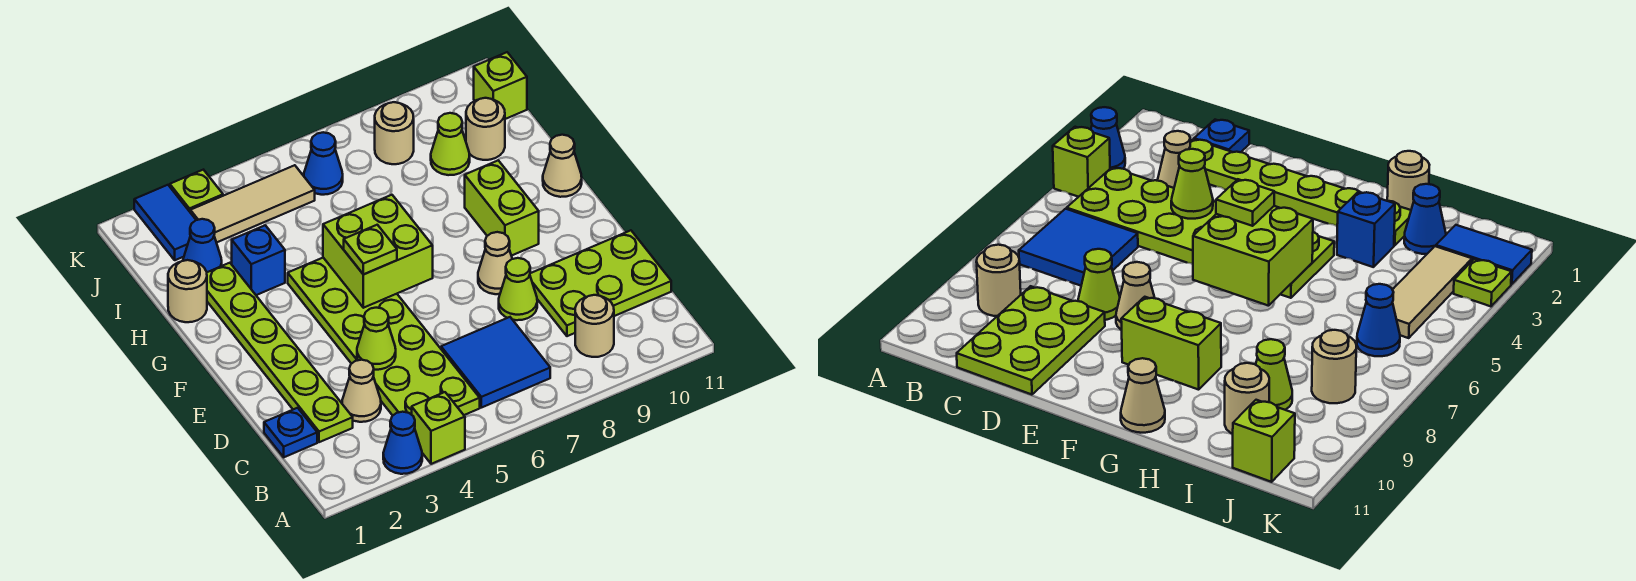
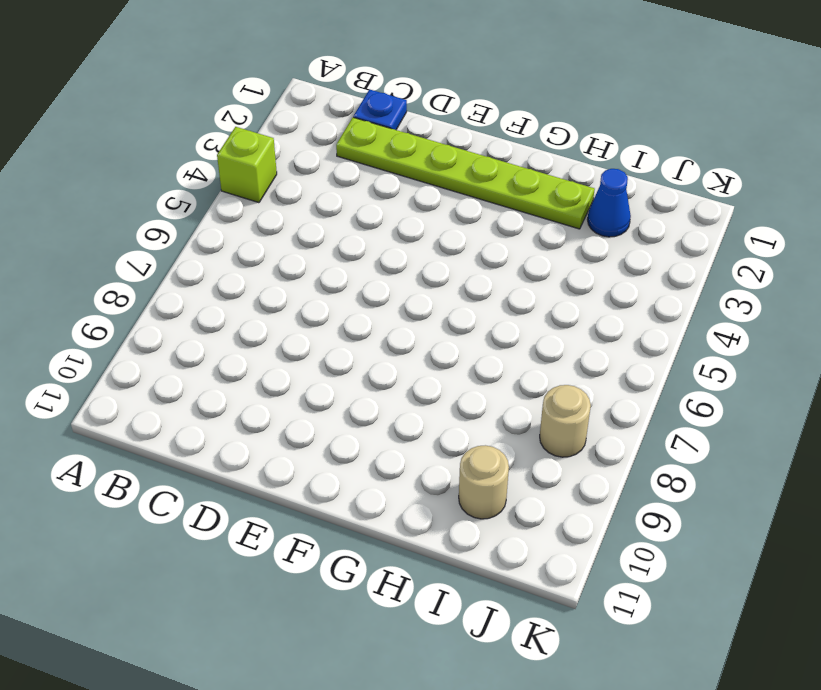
none -> blue cone A3 level 1
none -> lime plate B4:G5 level 1
none -> blue tile B6:C7 level 1

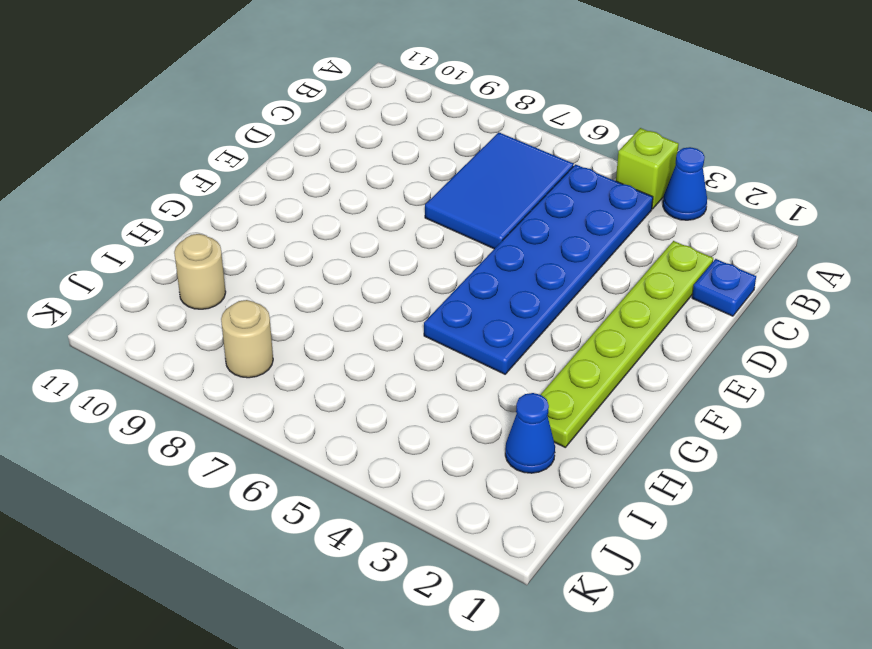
blue plate B4:G5 level 1 -> lime plate B4:G5 level 1
blue tile B6:D7 level 1 -> blue tile B6:C7 level 1
none -> tan round brick B9 level 1
none -> tan cone C3 level 1
none -> lime plate C9:D11 level 1

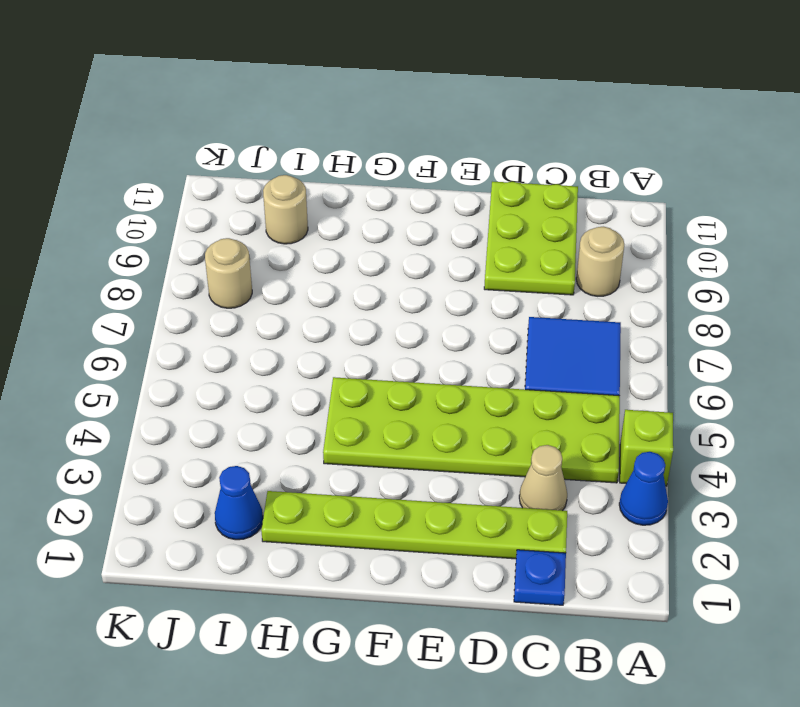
none -> lime cone D8 level 1
none -> tan cone E8 level 1
none -> lime brick F9:G9 level 1

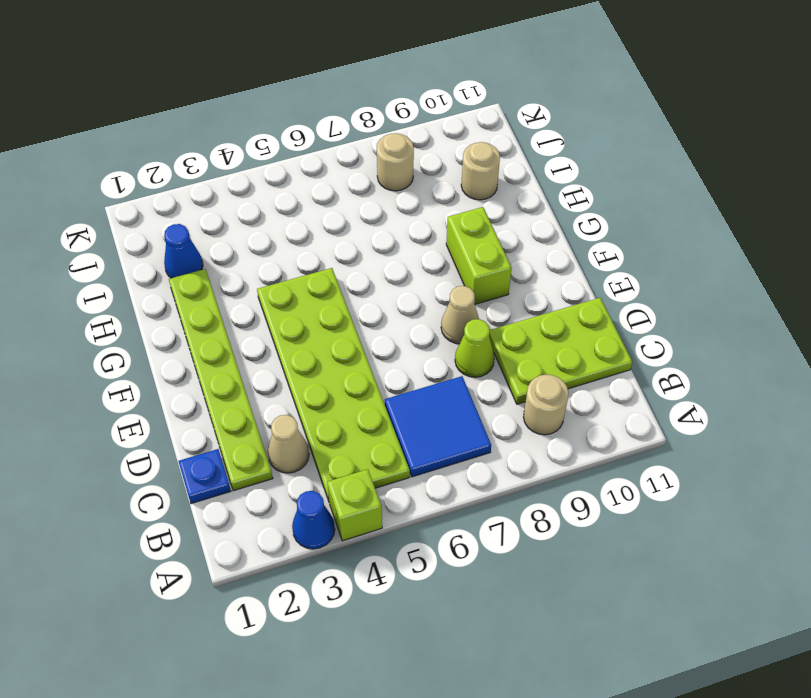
none -> tan cone G11 level 1
none -> tan round brick H1 level 1
none -> blue brick H3 level 1

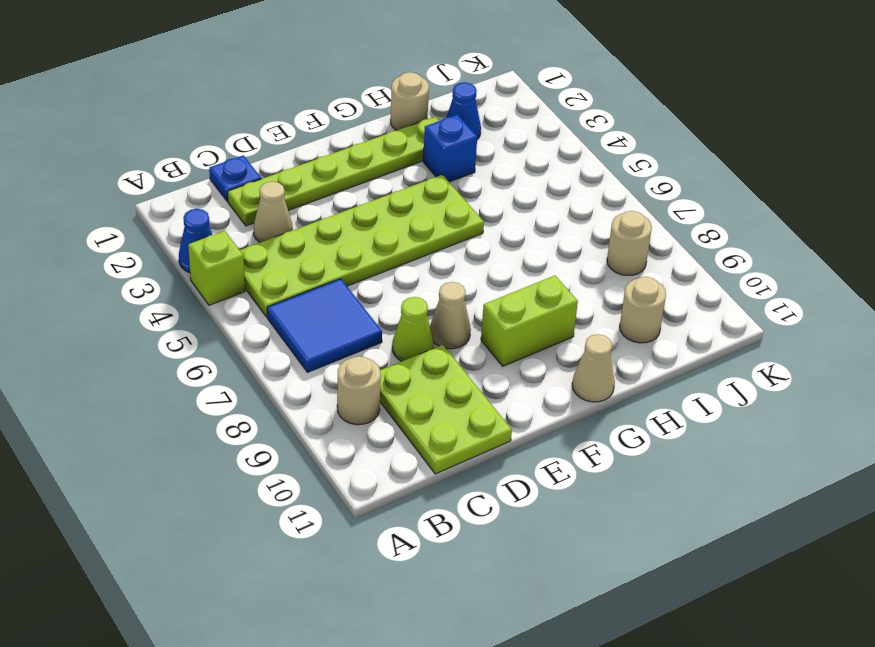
none -> lime cone I9 level 1
none -> blue tile J2:K2 level 1
none -> tan tile J3:J5 level 1

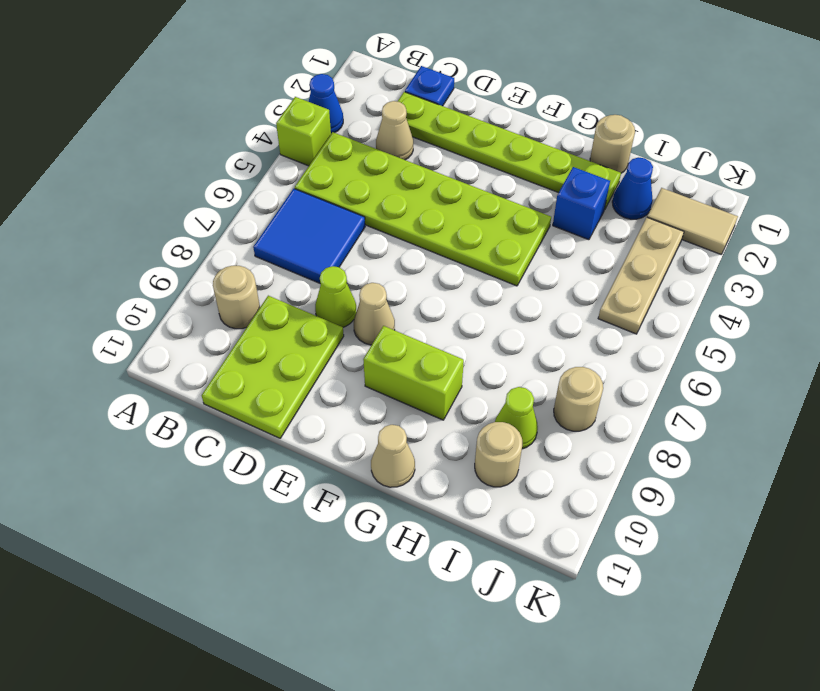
tan tile J2:K2 level 1 -> blue tile J2:K2 level 1
tan plate J3:J5 level 1 -> tan tile J3:J5 level 1
none -> blue cone J6 level 1
none -> lime brick J11 level 1
none -> lime plate K3 level 1

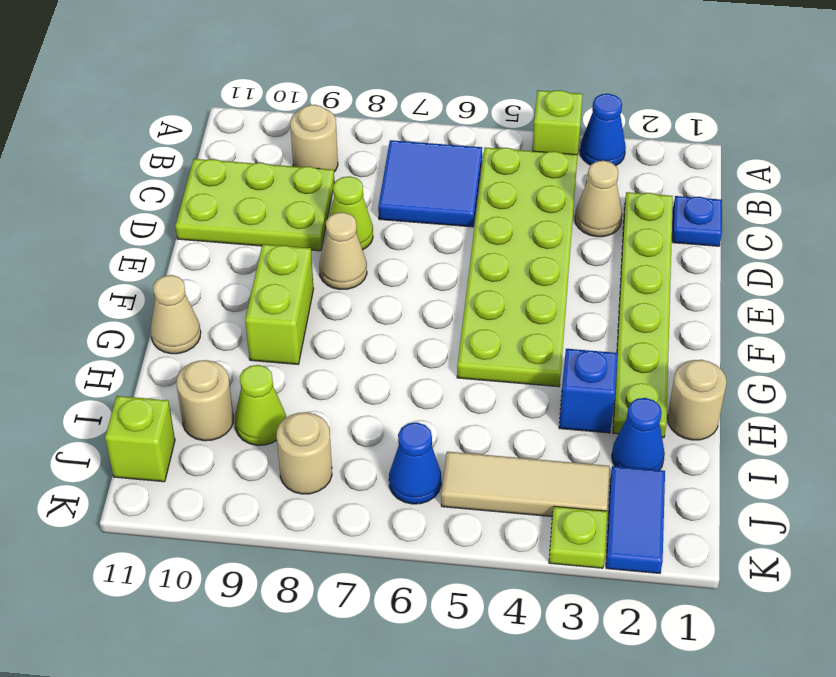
none -> lime cone D4 level 2
none -> lime brick F5:G6 level 2
none -> lime plate F5 level 3

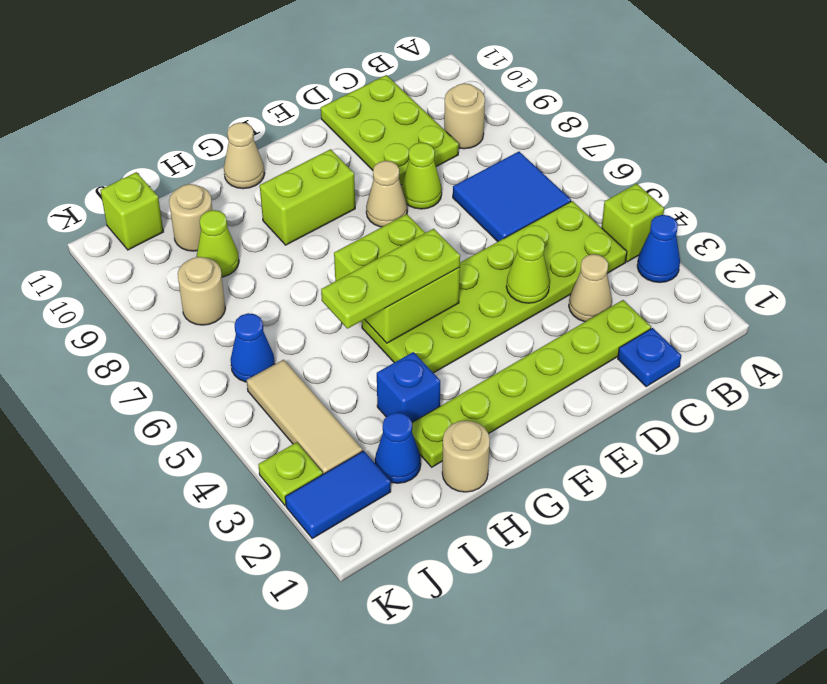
lime plate F5:H5 level 3 -> lime plate F5 level 3

